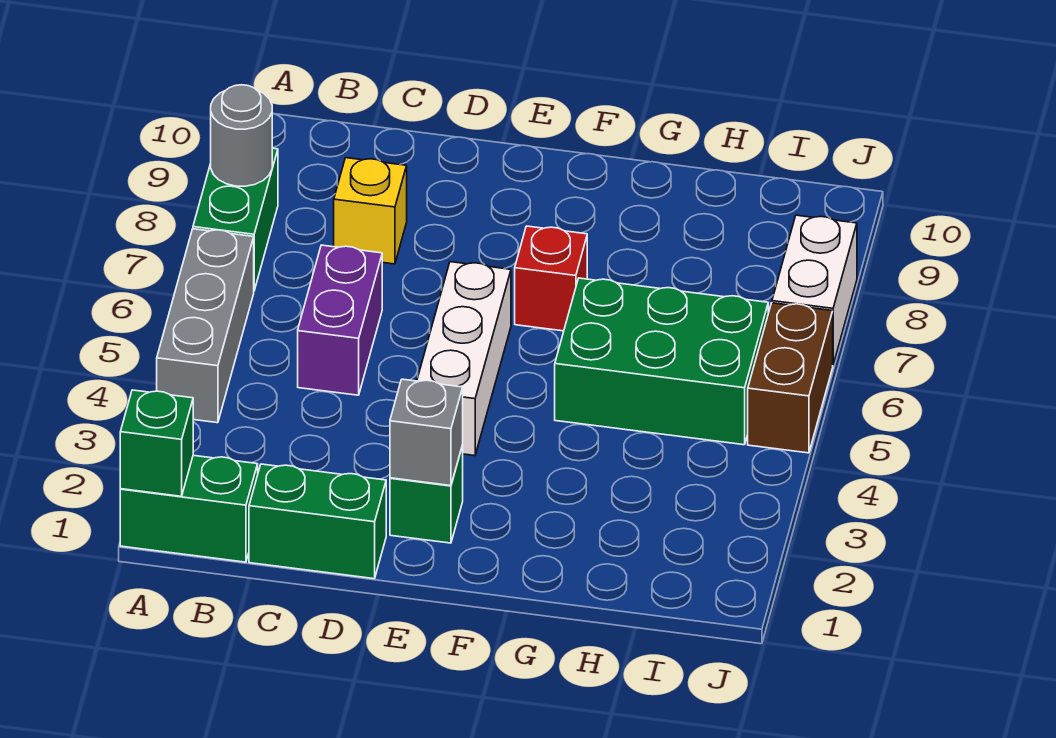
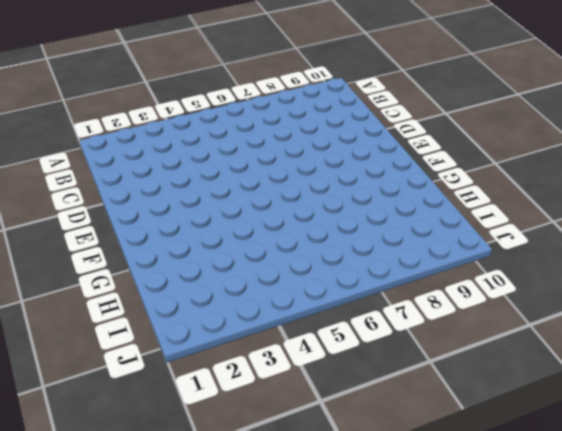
none -> green brick A1:B1 level 1
none -> grey brick A4:A6 level 1
none -> green brick A7:A8 level 1

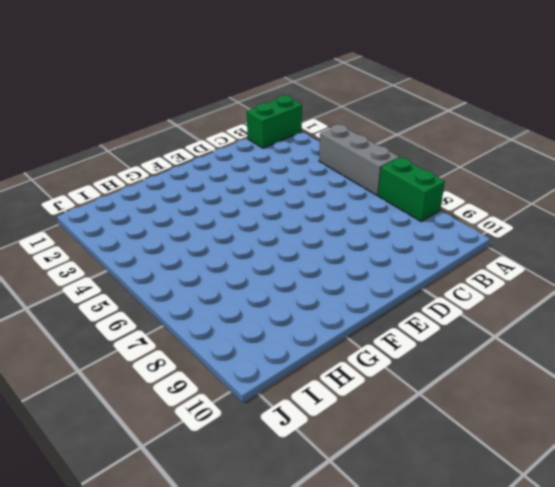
none -> green brick C1:D1 level 1
none -> purple brick C5:C6 level 1
none -> yellow brick C8 level 1

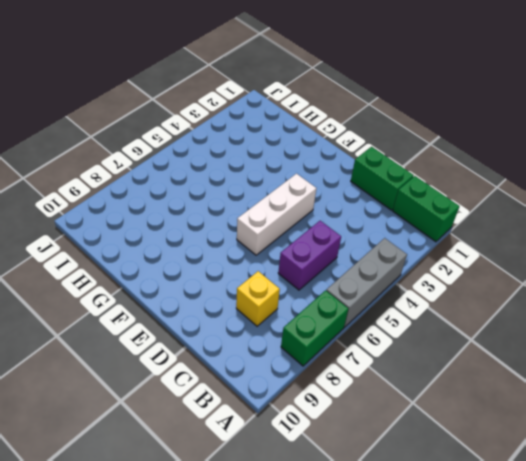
none -> green brick E2 level 1
none -> red brick F7 level 1
none -> green brick G5:I6 level 1

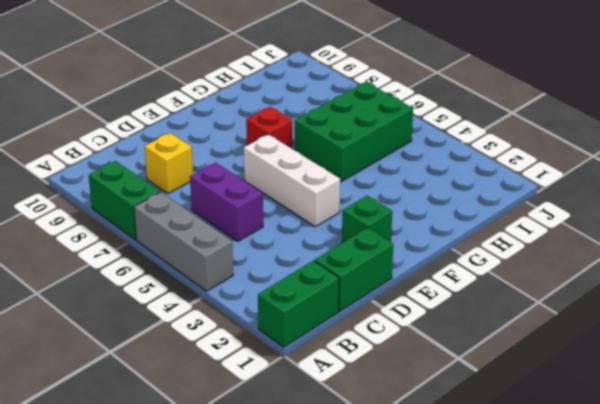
none -> brown brick J5:J6 level 1
none -> white brick J7:J8 level 1
none -> green brick A1 level 2

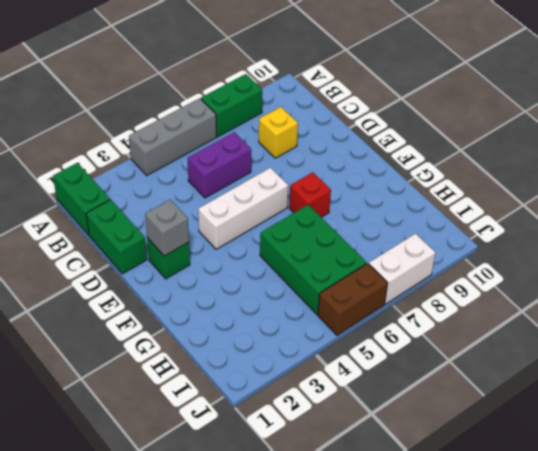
none -> green brick A1 level 2
none -> grey round brick A8 level 2

